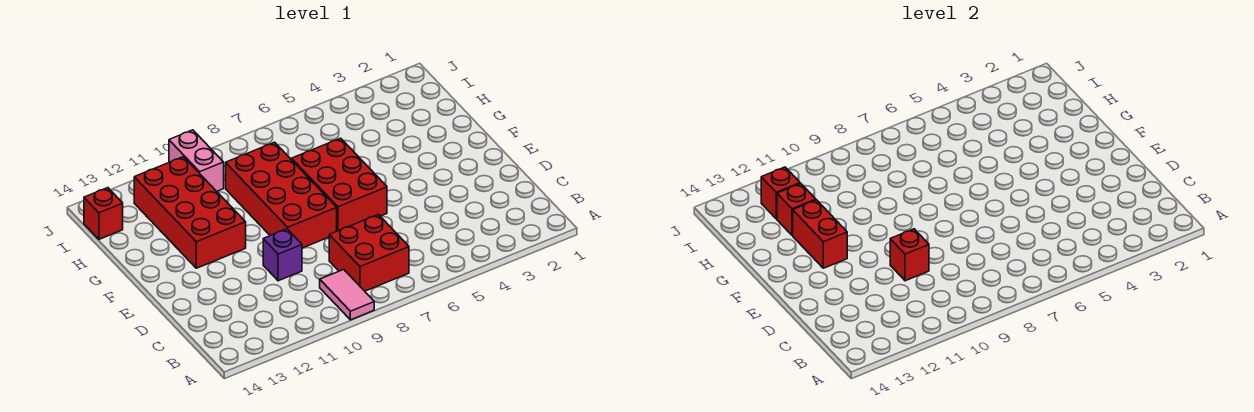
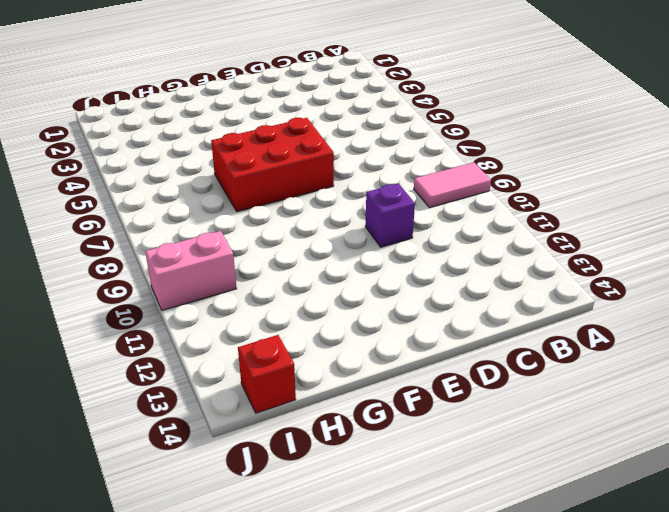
none -> red brick B7:C8 level 1
none -> red brick E8:H9 level 1
none -> red brick F11:I12 level 1

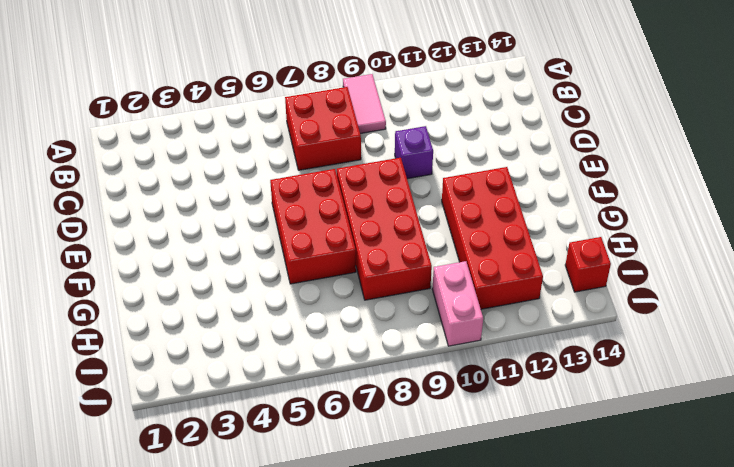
none -> red brick D10 level 2
none -> red brick F12:G12 level 2
none -> red brick H12 level 2

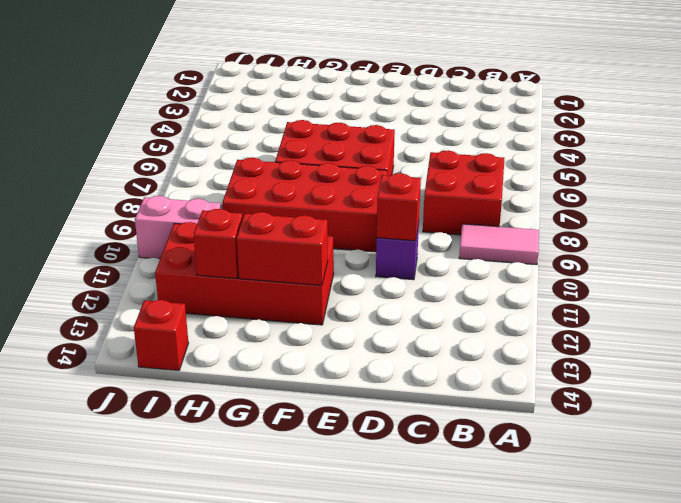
none -> red brick I12 level 2

